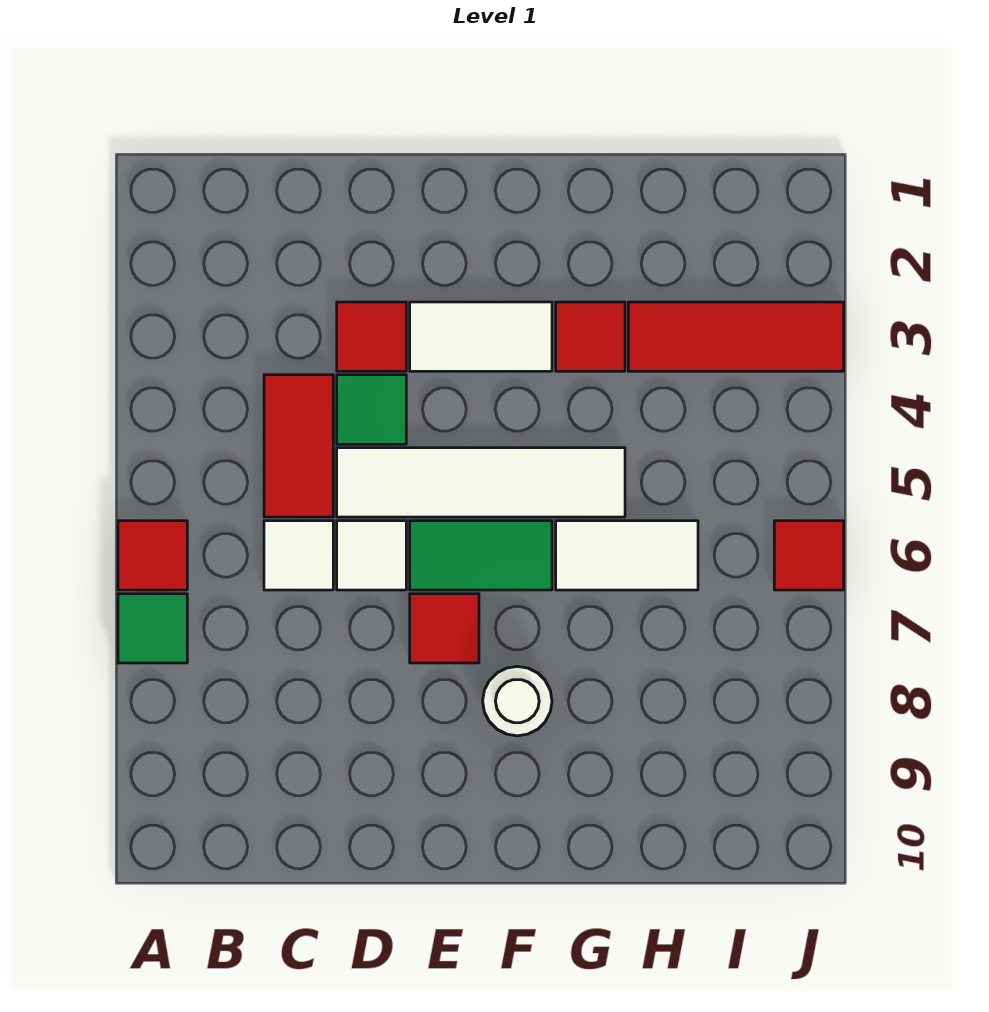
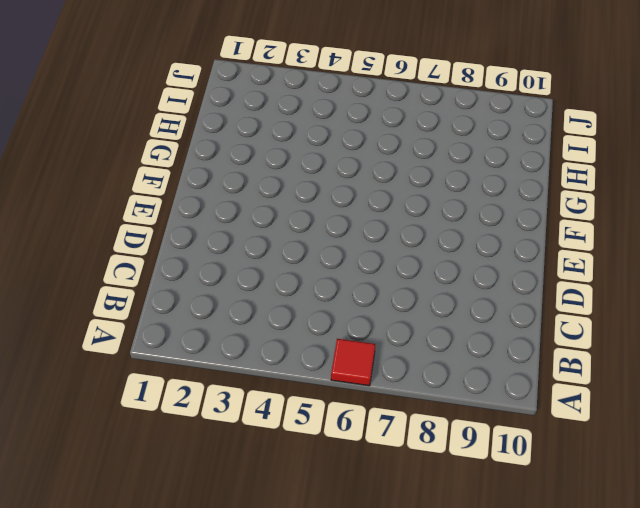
none -> green tile A7 level 1
none -> red tile C4:C5 level 1
none -> white tile C6 level 1

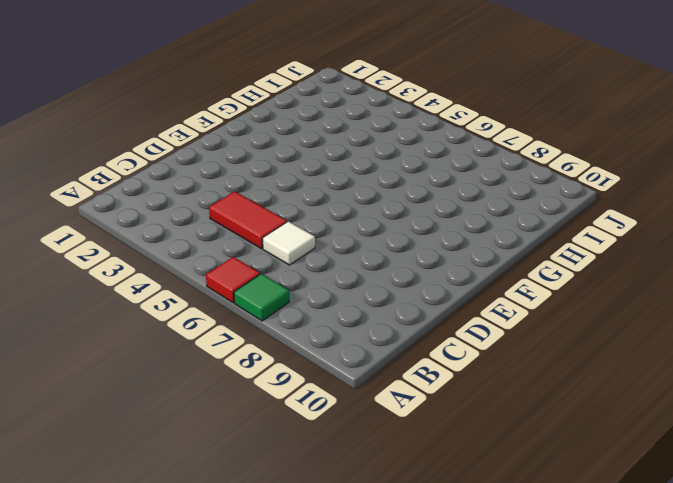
none -> red tile D3 level 1
none -> green tile D4 level 1
none -> white tile D5:G5 level 1

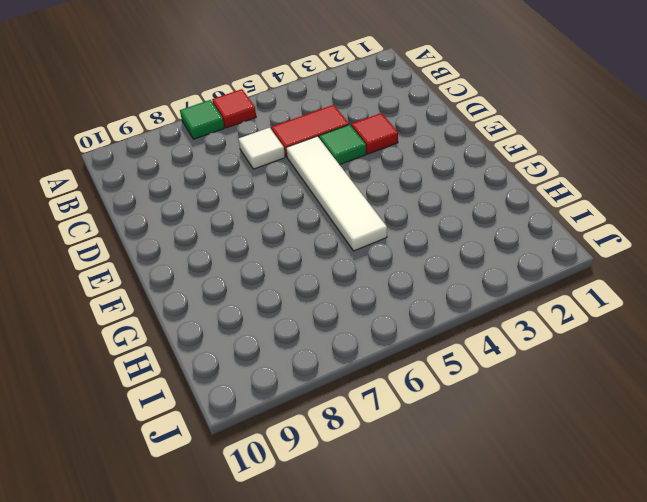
none -> white tile D6 level 1
none -> white tile E3:F3 level 1
none -> green tile E6:F6 level 1

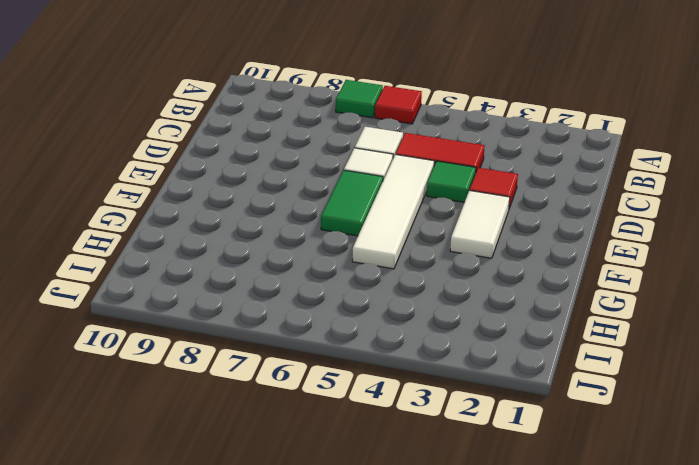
none -> red tile E7 level 1
none -> white round brick F8 level 1
none -> red tile G3 level 1

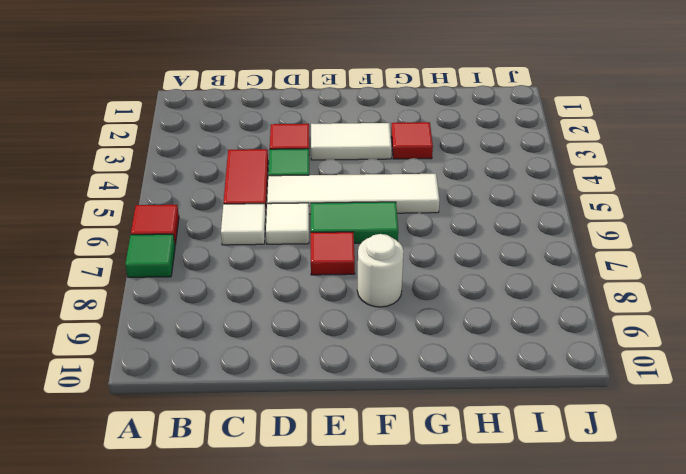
none -> white tile G6:H6 level 1
none -> red tile H3:J3 level 1
none -> red tile J6 level 1

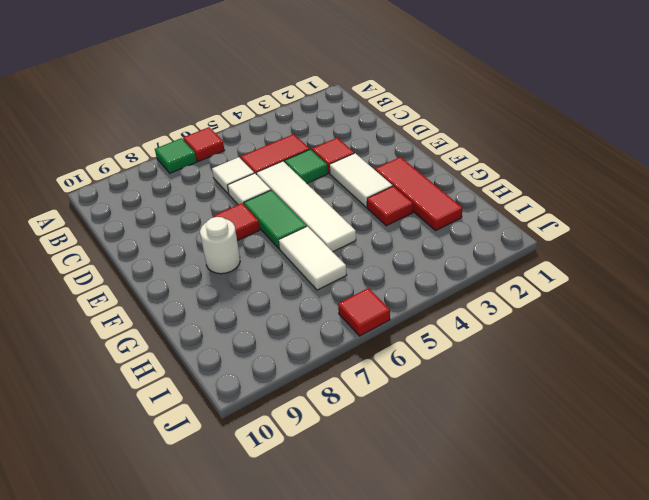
red tile F2:H2 level 1 -> red tile H3:J3 level 1

